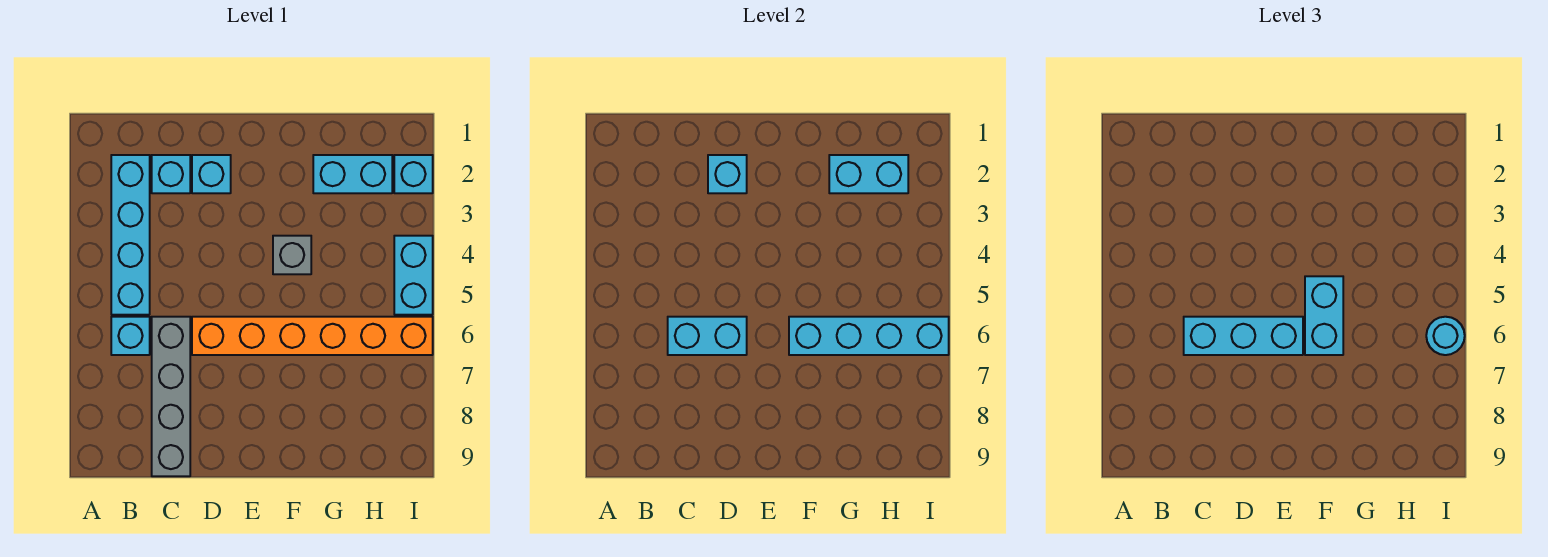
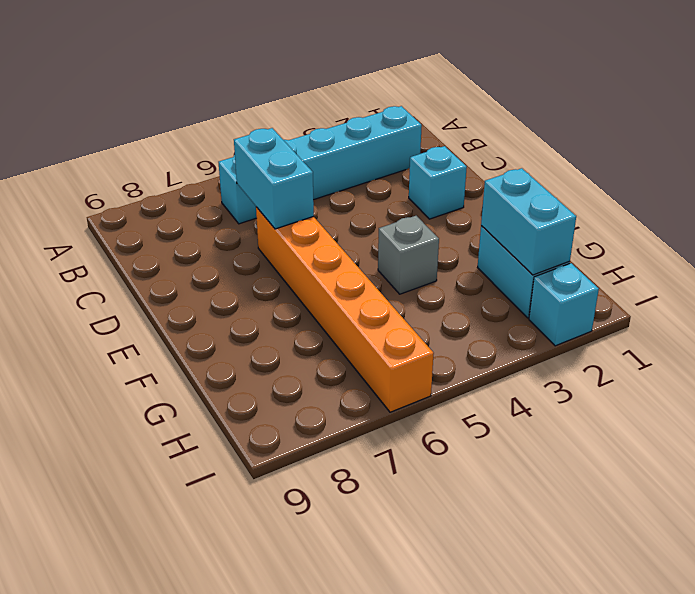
none -> cyan brick C2 level 1
none -> grey brick C6:C9 level 1
none -> cyan brick I4:I5 level 1

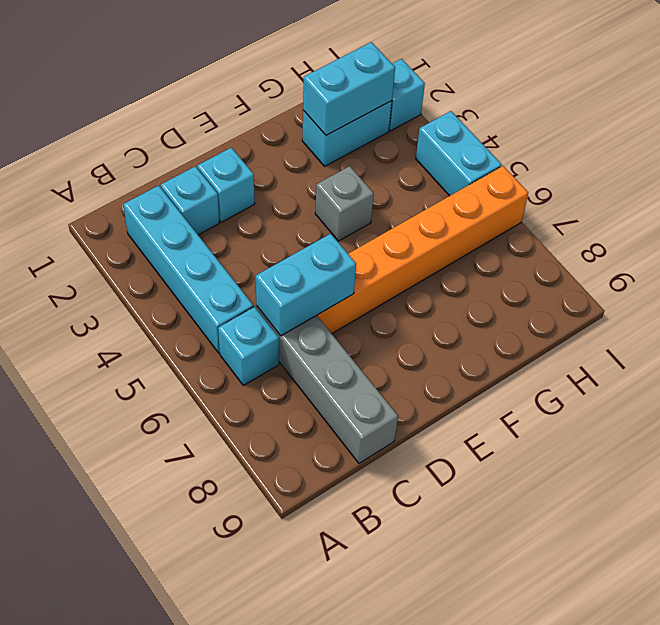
none -> cyan brick D2 level 2
none -> cyan brick F6:I6 level 2
none -> cyan brick C6:E6 level 3

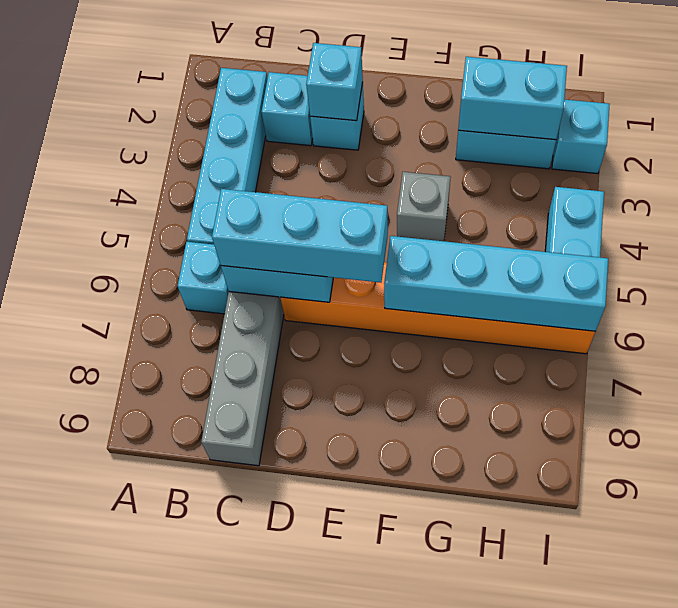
none -> cyan brick F5:F6 level 3
none -> cyan round brick I6 level 3

